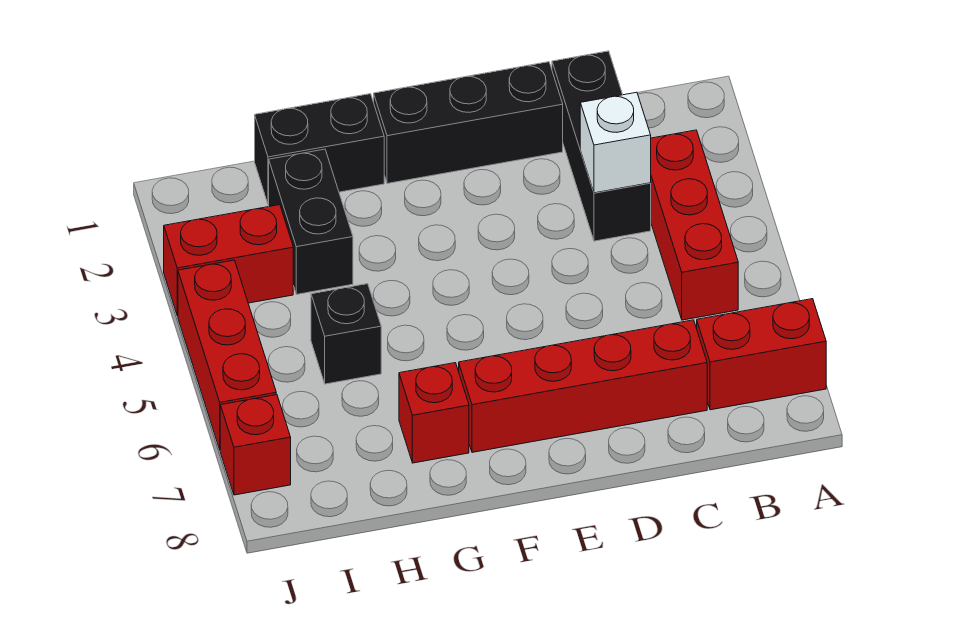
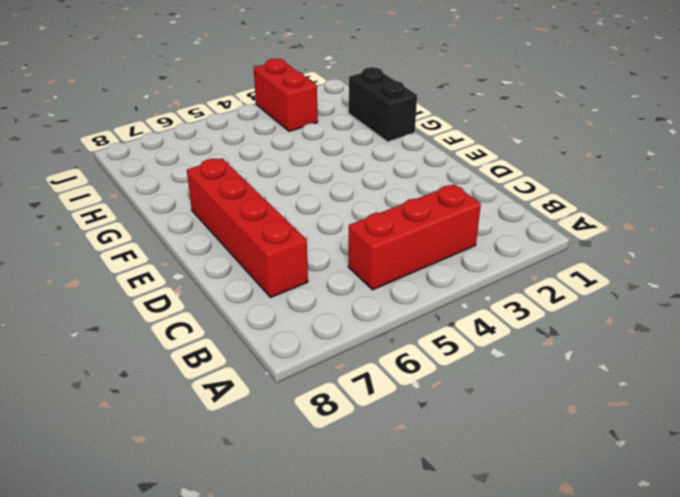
none -> red brick A7:B7 level 1
none -> black brick C1:C3 level 1
none -> black brick D1:F1 level 1

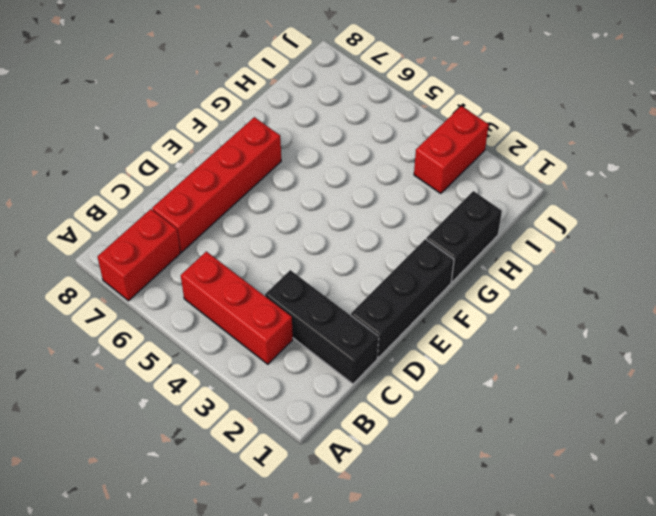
none -> red brick G7 level 1
none -> black brick H2:H3 level 1
none -> black brick H5 level 1

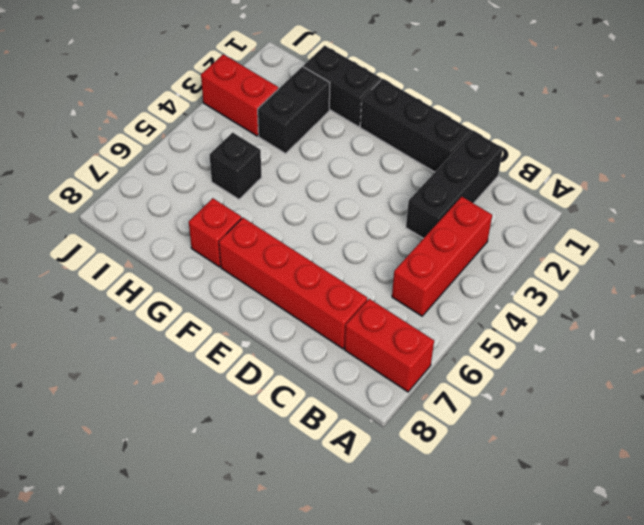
none -> red brick J4:J6 level 1
none -> red brick J7 level 1
none -> white brick C3 level 2

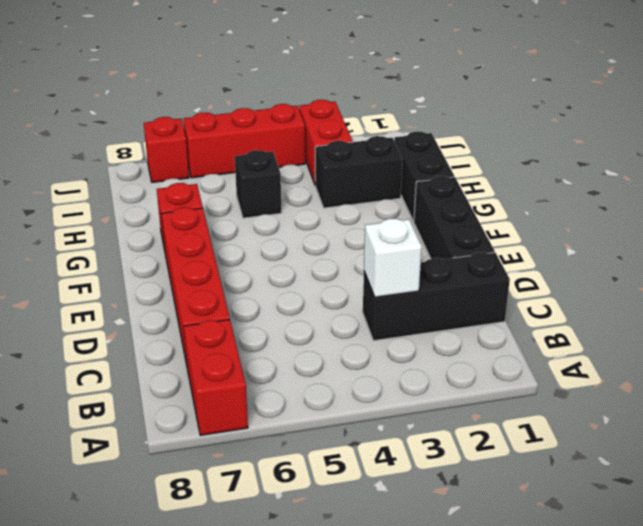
none -> red brick B3:B5 level 1

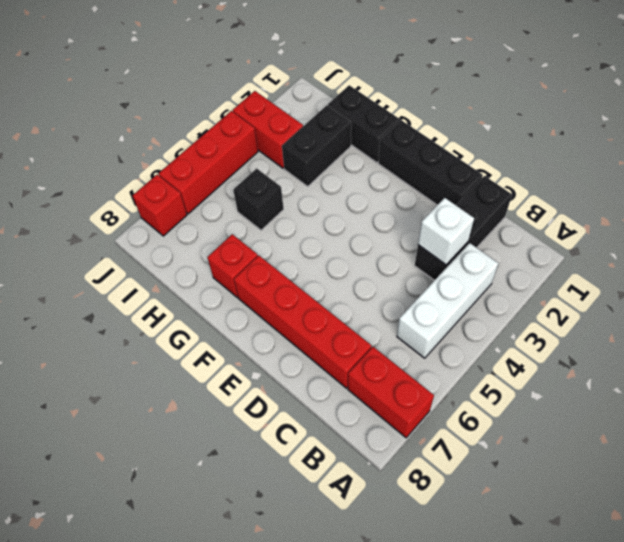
white brick B3:B5 level 1 -> red brick B3:B5 level 1

